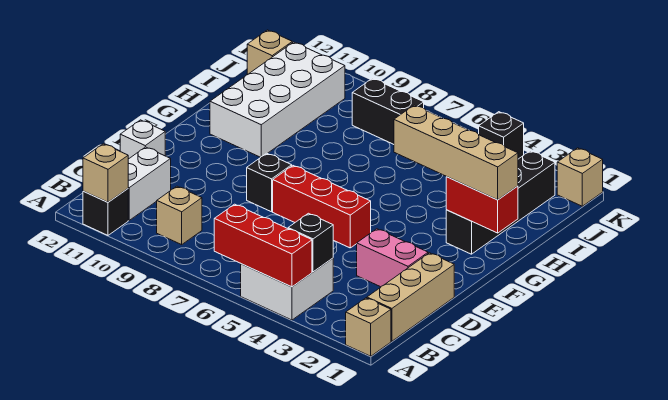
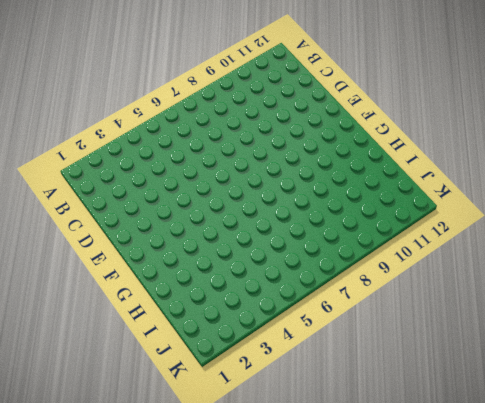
none -> tan brick A1 level 1
none -> white brick A4:B5 level 1
none -> black brick A11 level 1

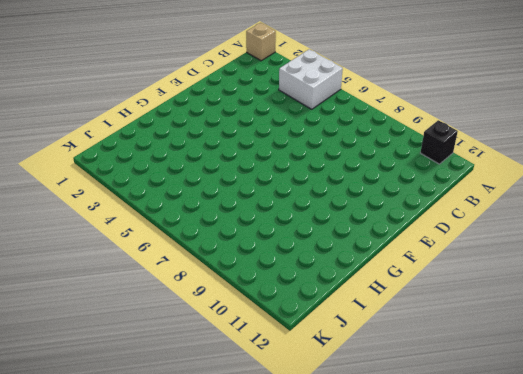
none -> tan brick B1:D1 level 1
none -> tan brick B9 level 1
none -> white brick B11:C11 level 1

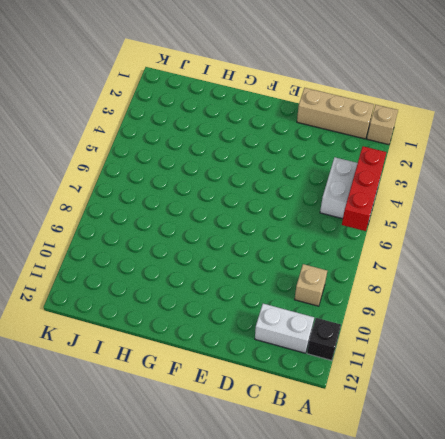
none -> pink brick D2:D3 level 1
none -> white brick D12 level 1
none -> red brick E5:E7 level 1

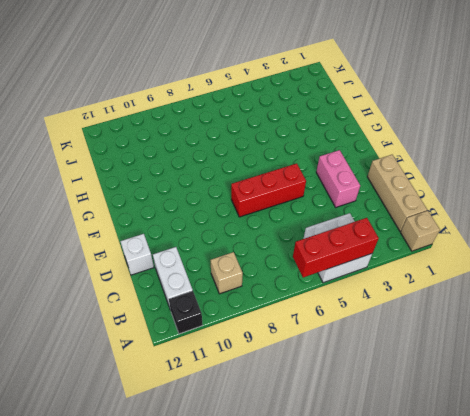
pink brick D3:E3 level 1 -> pink brick D2:D3 level 1
none -> black brick E8 level 1
none -> black brick G2:J2 level 1
none -> white brick G10:J11 level 1

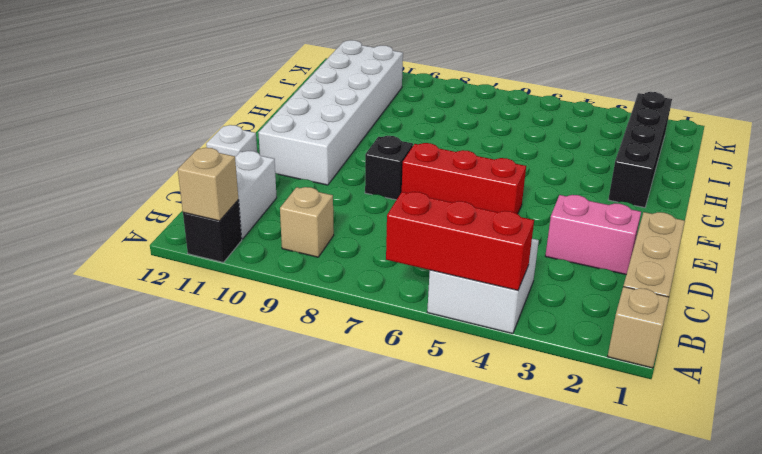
white brick E10:J11 level 1 -> white brick G10:J11 level 1
none -> black brick J7:J8 level 1
none -> tan brick J12 level 1
none -> tan brick K1 level 1

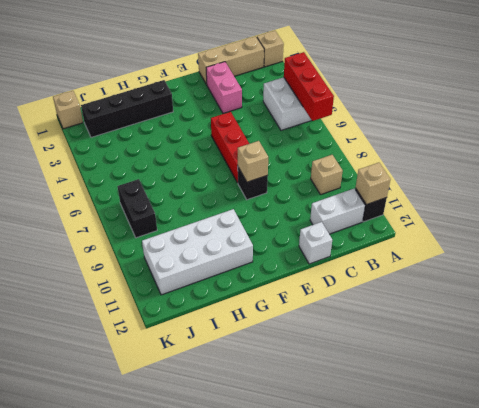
tan brick E8 level 2 -> tan brick J12 level 1
none -> black brick K4 level 1
none -> black brick B4 level 2
none -> red brick G1:G2 level 2

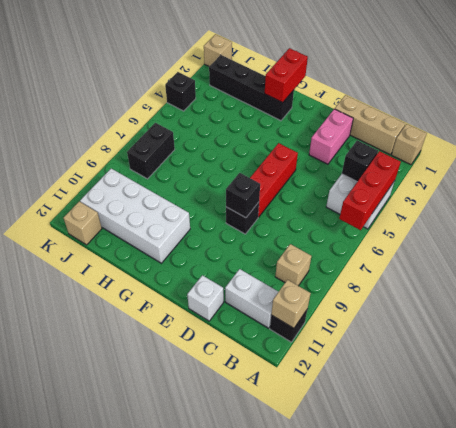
black brick E8 level 2 -> none
none -> tan brick G1:G4 level 3

